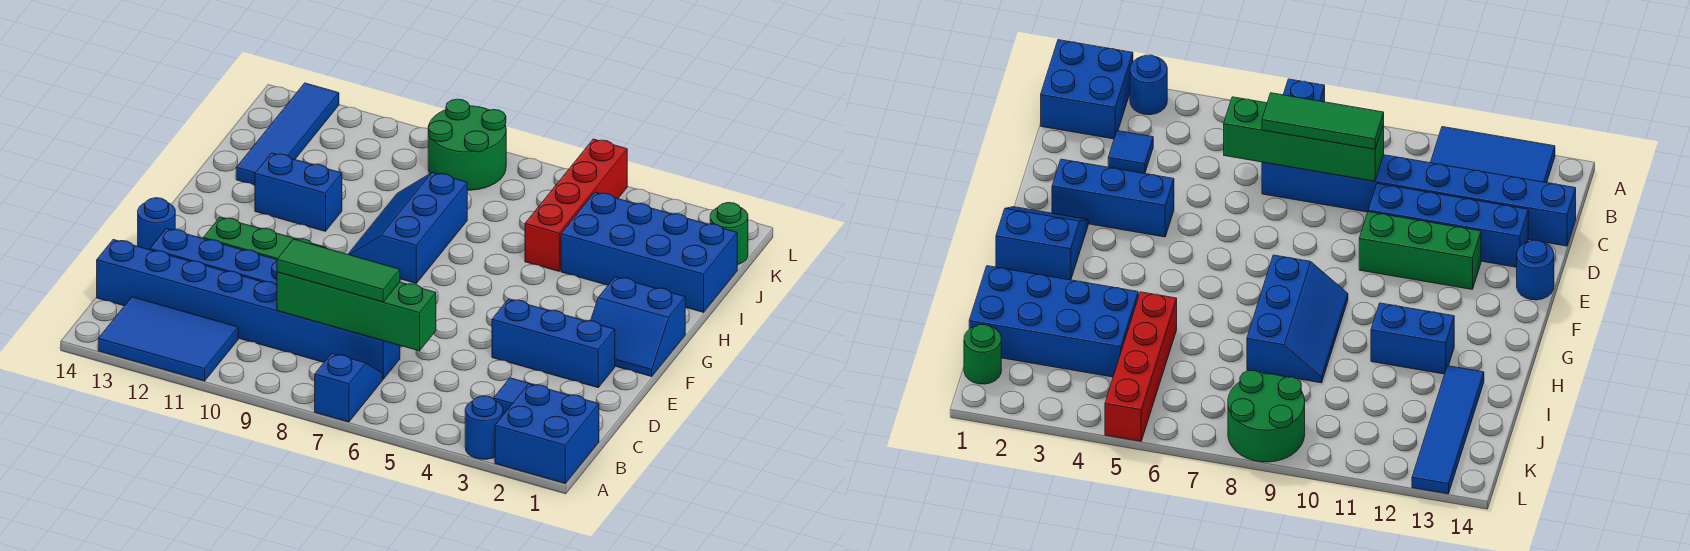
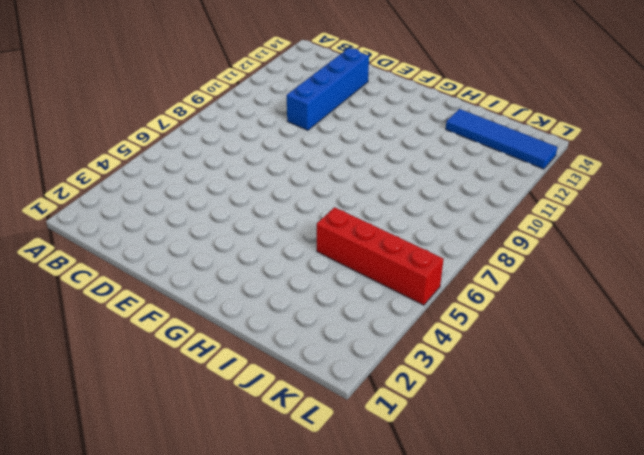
none -> blue brick A1:B2 level 1
none -> blue round brick A3 level 1
none -> blue slope A7:B7 level 1 top A

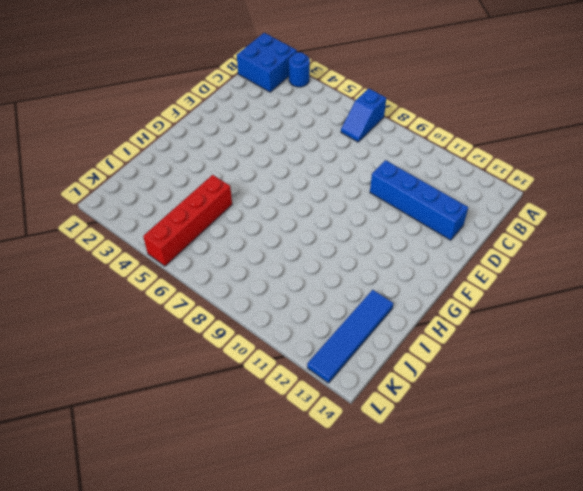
none -> blue tile A11:B13 level 1
none -> blue tile C3 level 1
none -> blue brick C7:C14 level 1

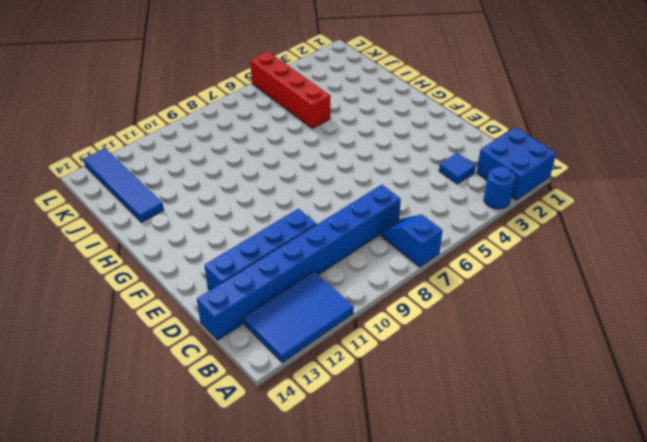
none -> blue brick E2:E4 level 1
none -> green brick E10:E12 level 1
none -> blue round brick E14 level 1

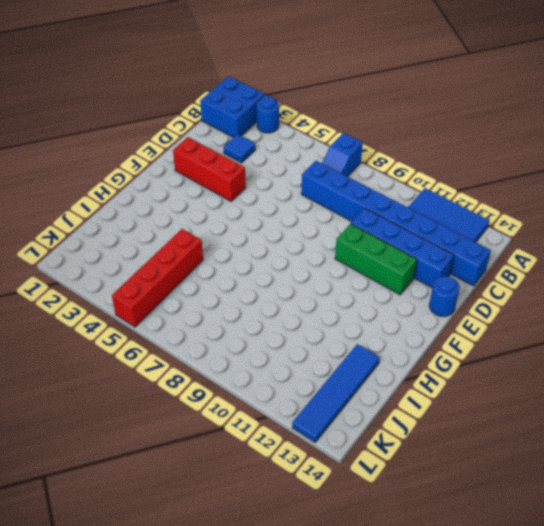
red brick E2:E4 level 1 -> blue brick E2:E4 level 1
none -> blue slope F1:G2 level 1 top G
none -> blue slope G8:I9 level 1 top 8
none -> blue brick H11:H12 level 1

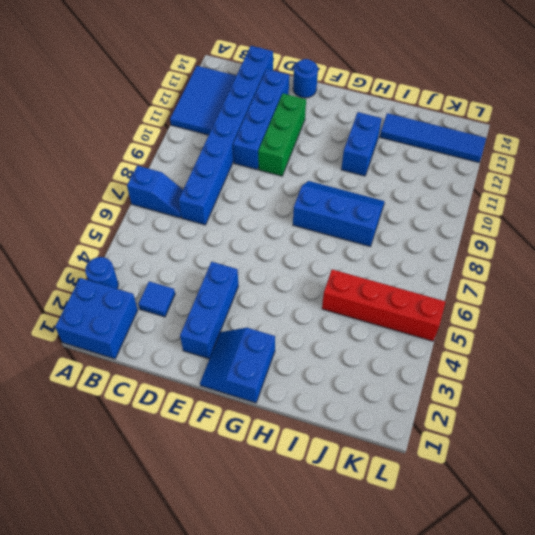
none -> blue brick I1:J4 level 1
none -> green round brick K1 level 1
none -> green round brick K8:L9 level 1

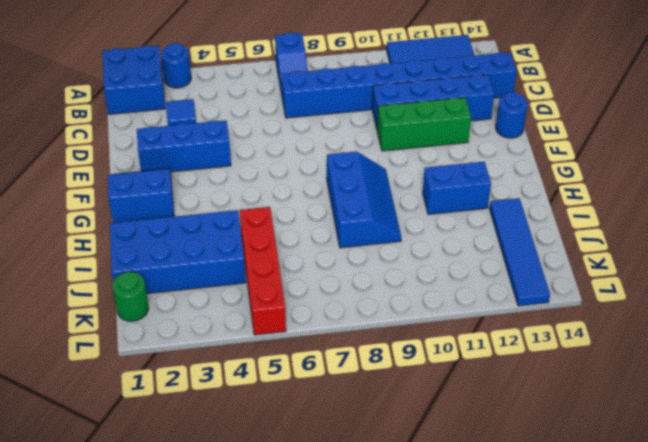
none -> green round brick K8:L9 level 1
none -> green brick C6:C9 level 2
none -> green tile C7:C9 level 3

